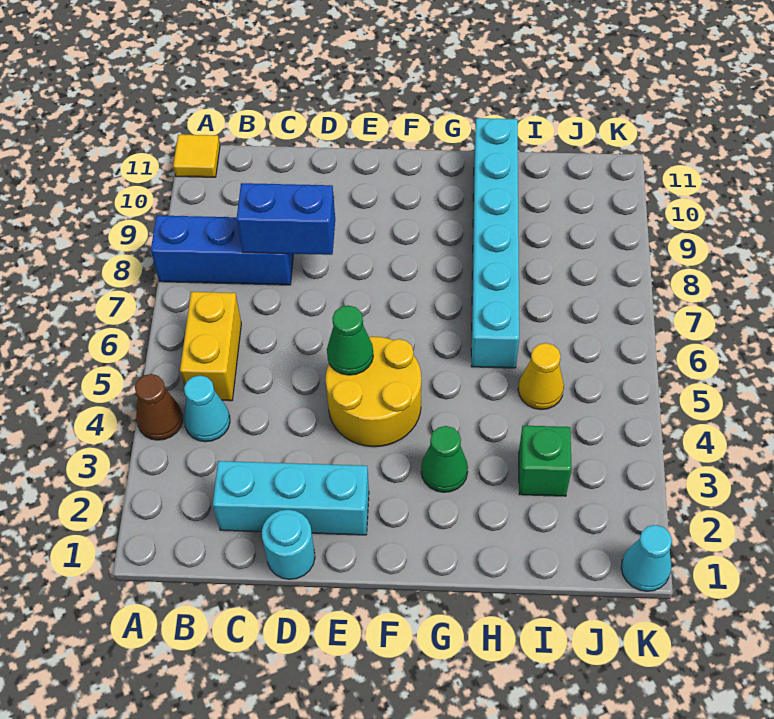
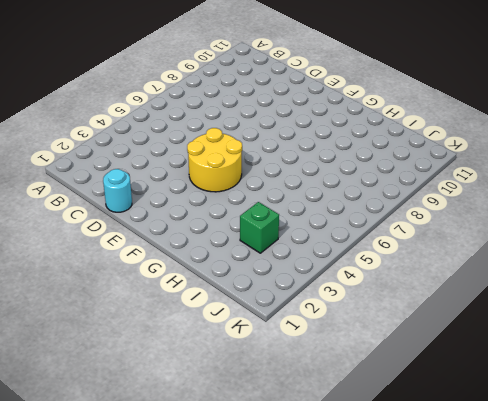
none -> brown cone A4 level 1
none -> blue brick A8:C8 level 1
none -> yellow tile A11 level 1

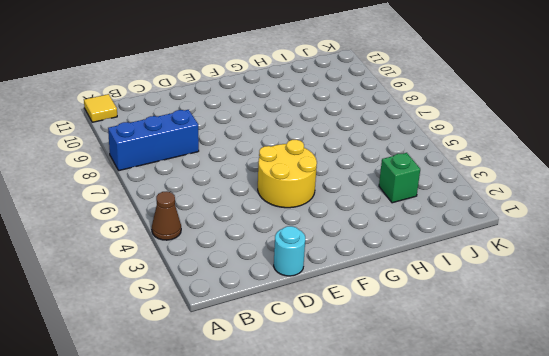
none -> cyan cone B4 level 1
none -> yellow brick B5:B6 level 1
none -> cyan brick C2:E2 level 1

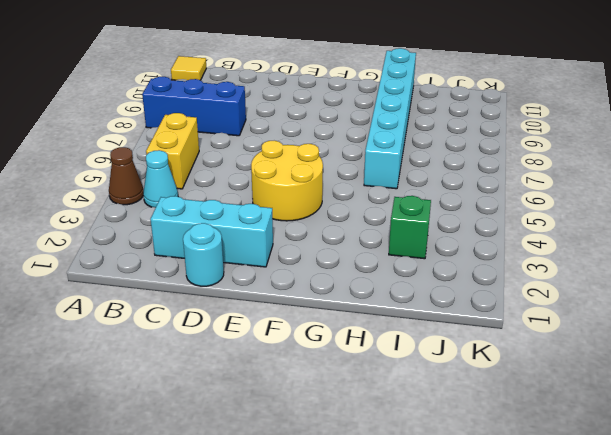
none -> green cone G3 level 1
none -> yellow cone I5 level 1
none -> cyan cone K1 level 1

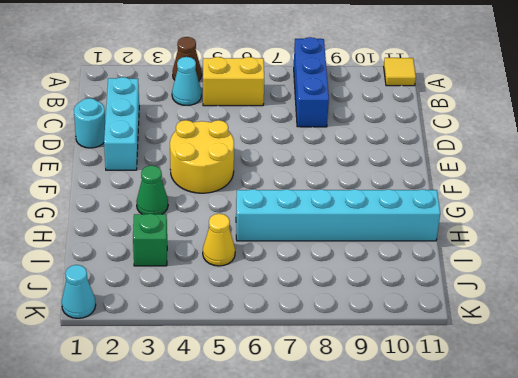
none -> blue brick C8:D8 level 2
none -> green cone E5 level 2

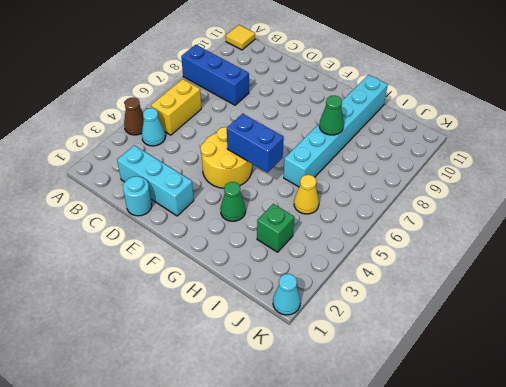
blue brick F5:G5 level 2 -> blue brick C8:D8 level 2
green cone H8 level 2 -> green cone E5 level 2

